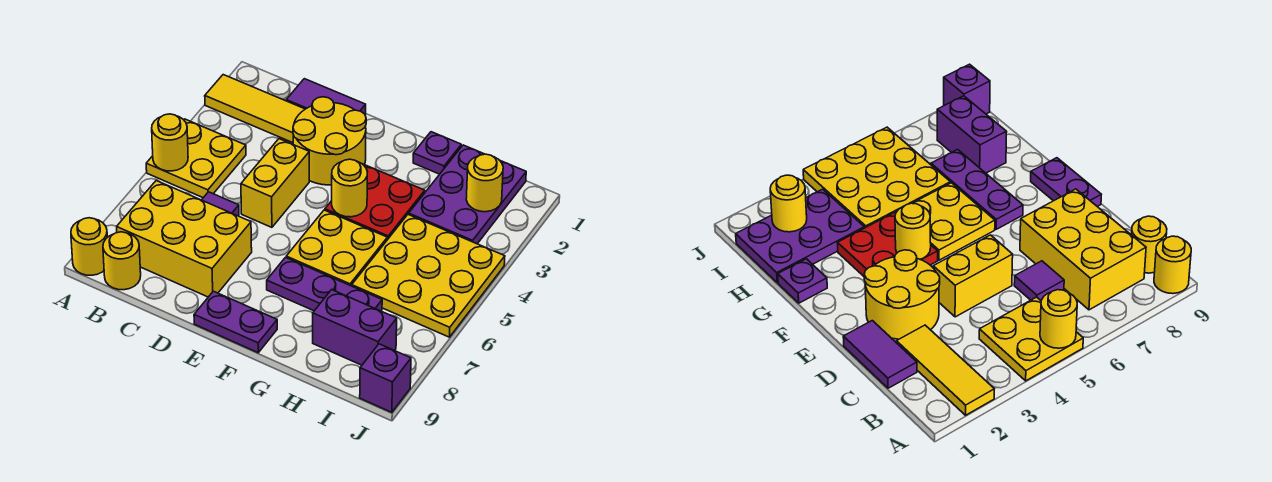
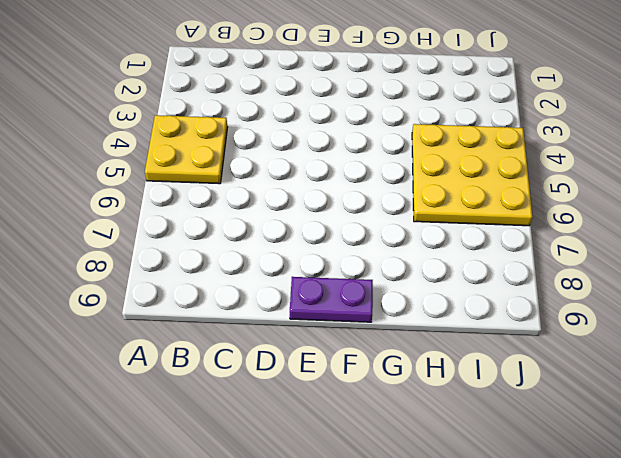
none -> yellow tile A2:C2 level 1
none -> yellow round brick A9 level 1
none -> yellow brick B7:D8 level 1

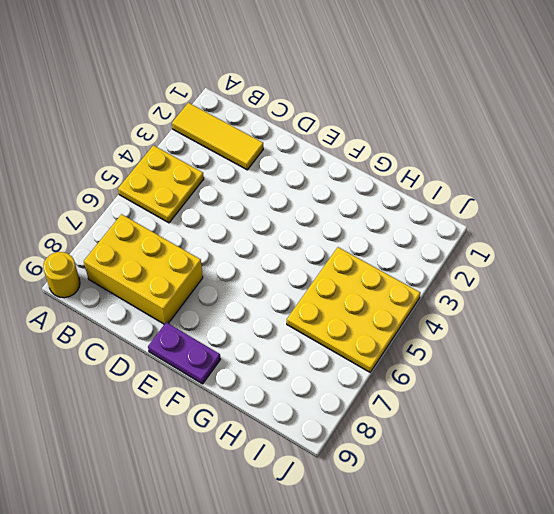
none -> yellow round brick B9 level 1
none -> purple tile C1:D1 level 1
none -> purple tile C6 level 1

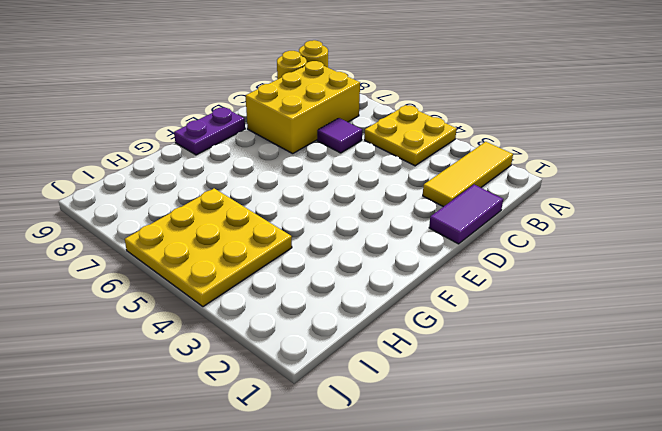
none -> yellow round brick D2:E3 level 1
none -> yellow brick D4:D5 level 1
none -> red plate F3:G4 level 1

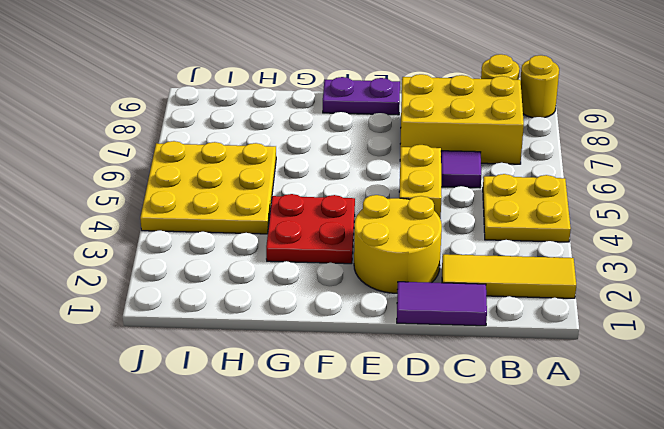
none -> yellow plate F5:G6 level 1
none -> purple plate F7:H7 level 1
none -> purple plate G1 level 1

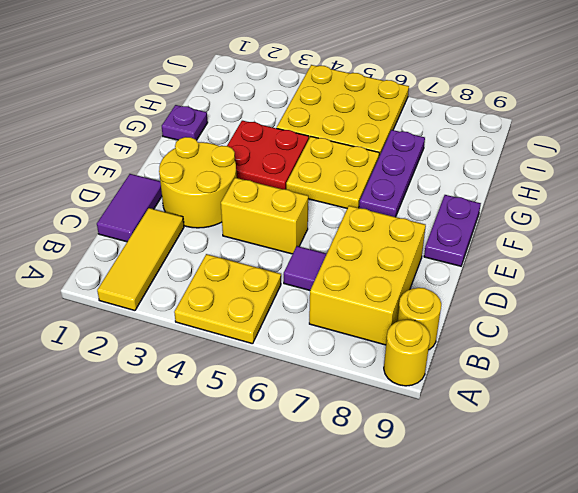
none -> purple plate H1:I3 level 1
none -> purple brick H8:I8 level 1
none -> purple brick J9 level 1

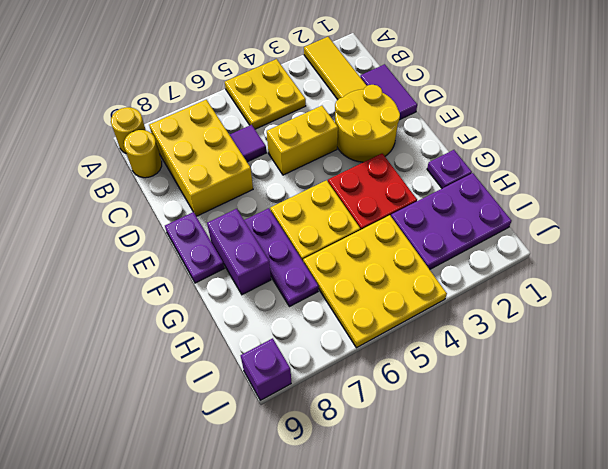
purple brick F8:G8 level 1 -> purple brick H8:I8 level 1
none -> yellow round brick A5 level 2
none -> yellow round brick F4 level 2
none -> yellow round brick I2 level 2

